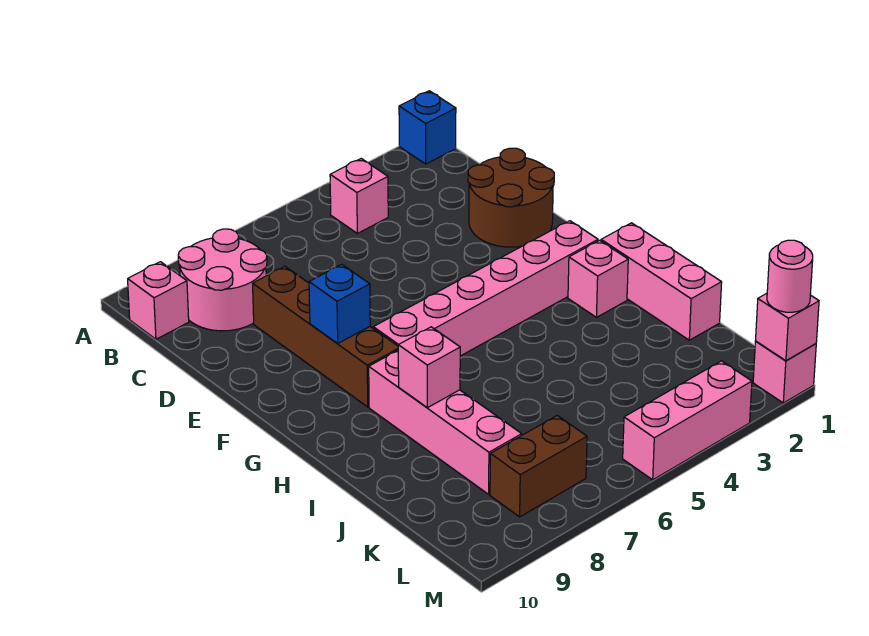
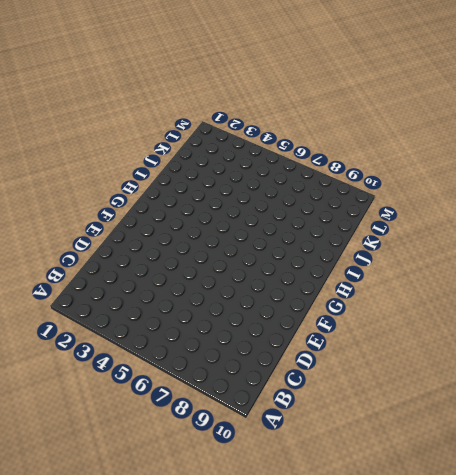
none -> blue brick A1 level 1
none -> pink brick B4 level 1
none -> pink round brick B8:C9 level 1

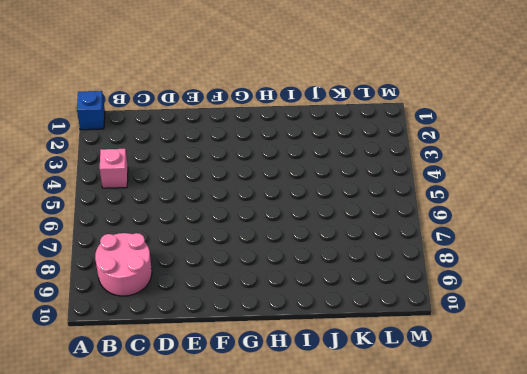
none -> pink brick B10 level 1
none -> brown round brick D1:E2 level 1
none -> brown brick D8:G8 level 1

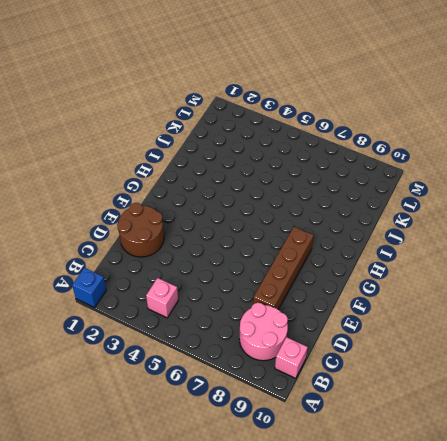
none -> pink brick G2:G7 level 1
none -> pink brick H1:J1 level 1
none -> pink brick H2 level 1

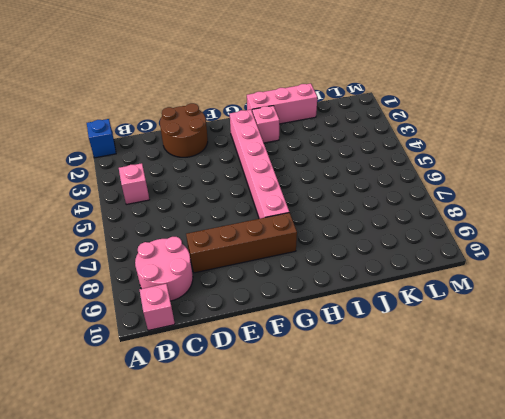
none -> pink brick H8:K8 level 1
none -> brown brick L7:L8 level 1
none -> pink brick M1 level 1

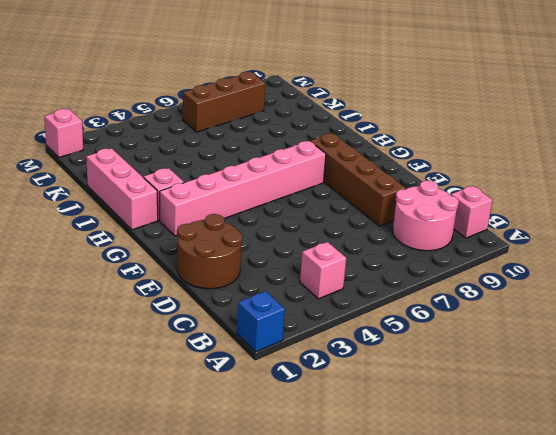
brown brick L6:L8 level 1 -> brown brick L7:L8 level 1
none -> pink brick H8:K8 level 1
none -> pink brick M3:M5 level 1
none -> blue brick F8 level 2

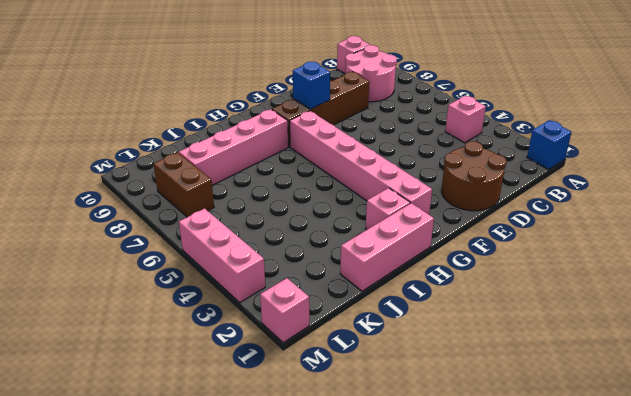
none -> pink brick I8 level 2
none -> pink brick M1 level 2
none -> pink round brick M1 level 3

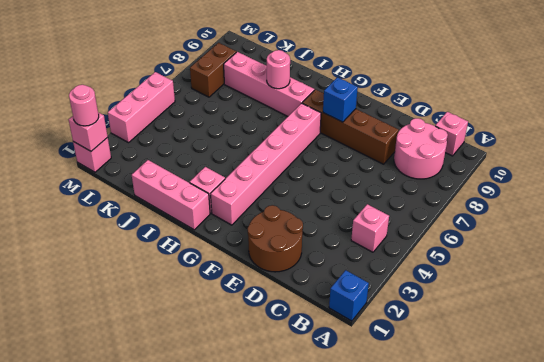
pink round brick I8 level 2 -> pink brick I8 level 2

